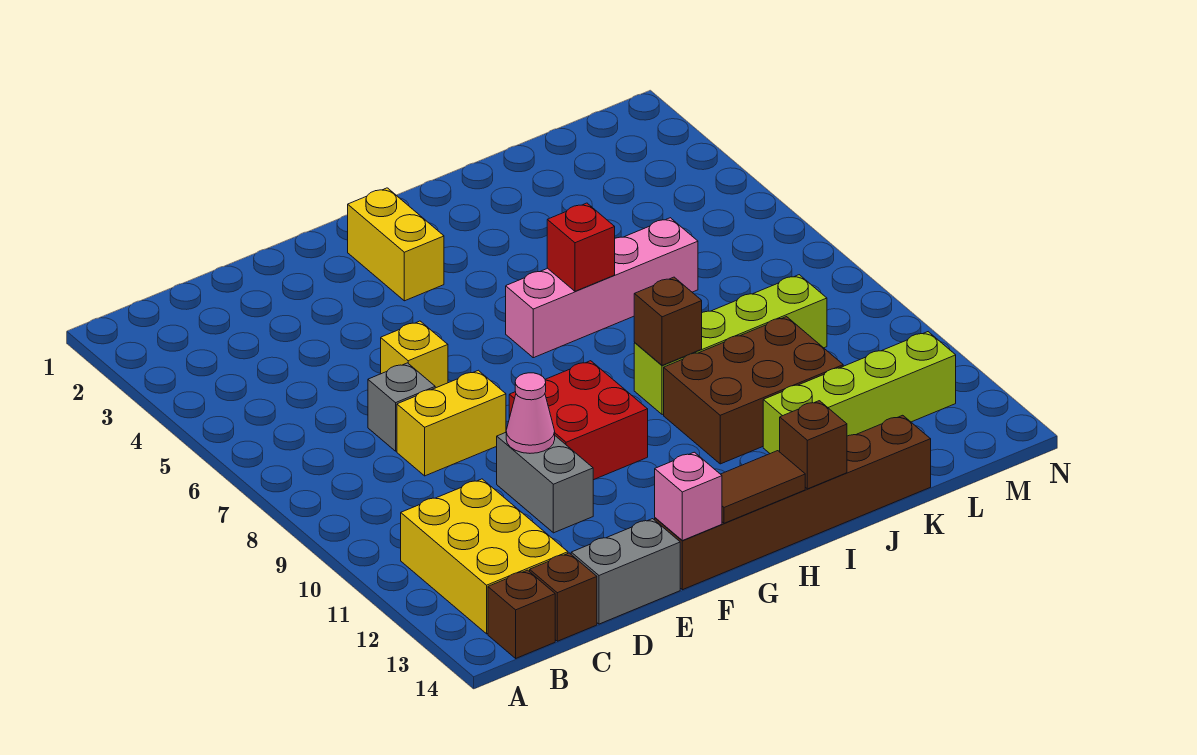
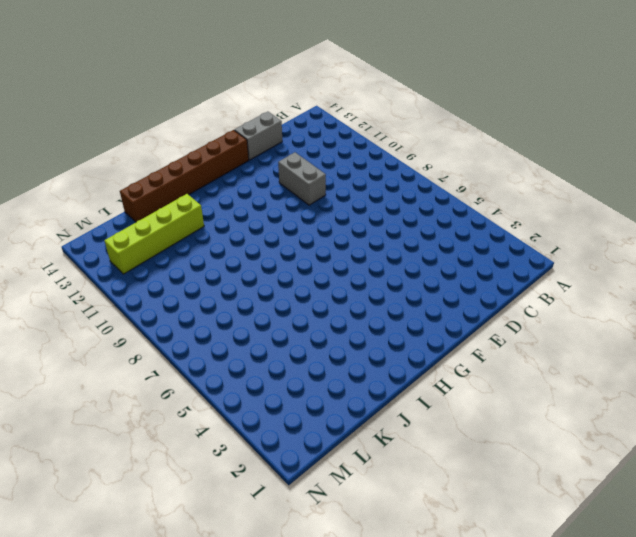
none -> yellow brick B11:C13 level 1
none -> brown brick B14 level 1
none -> brown brick C14 level 1

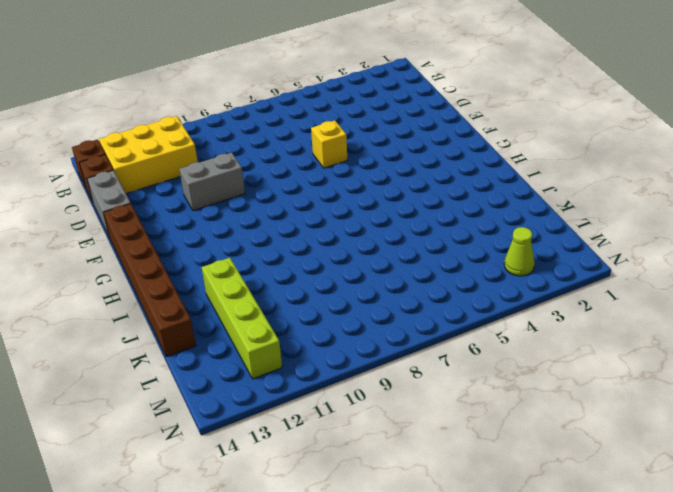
lime cone M3 level 1 -> none
none -> grey brick D7 level 1
none -> yellow brick D8:E8 level 1
none -> red brick F9:G10 level 1

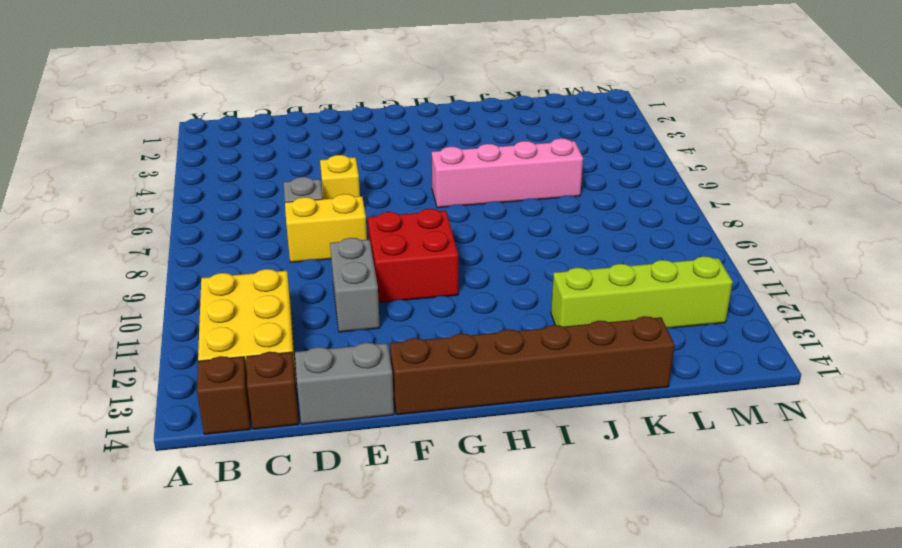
none -> yellow brick G2:G3 level 1
none -> lime brick I9:L9 level 1
none -> brown brick I10:K11 level 1

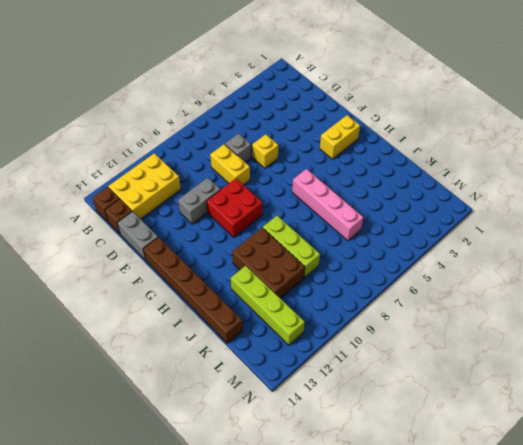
lime brick I9:K9 level 1 -> lime brick I9:L9 level 1
none -> pink cone E10 level 2
none -> pink brick F14 level 2
none -> brown tile G14:H14 level 2

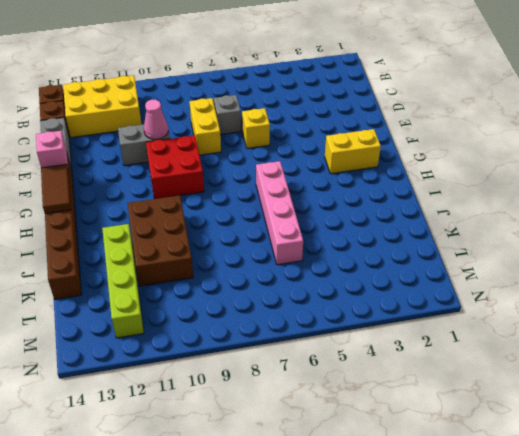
none -> lime brick I9:L9 level 1
none -> red brick I6 level 2
none -> brown brick I9 level 2

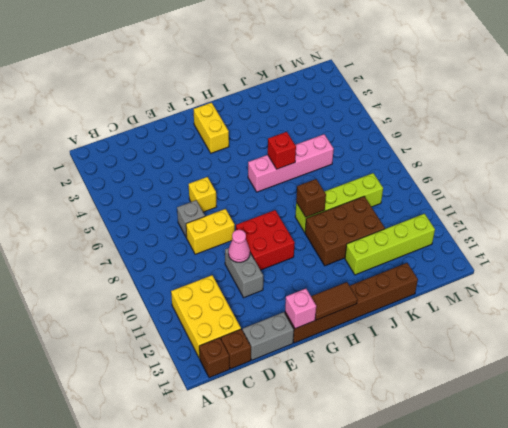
none -> brown brick I14 level 2

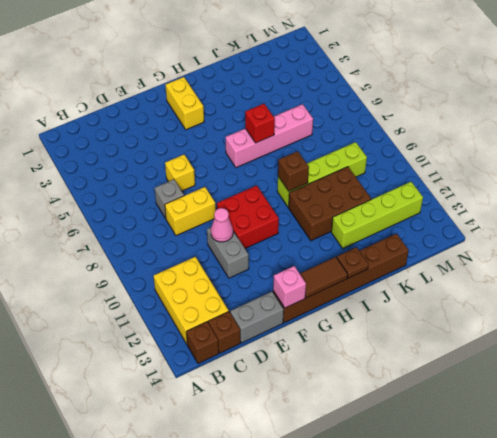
brown plate I14 level 2 -> brown brick I14 level 2

